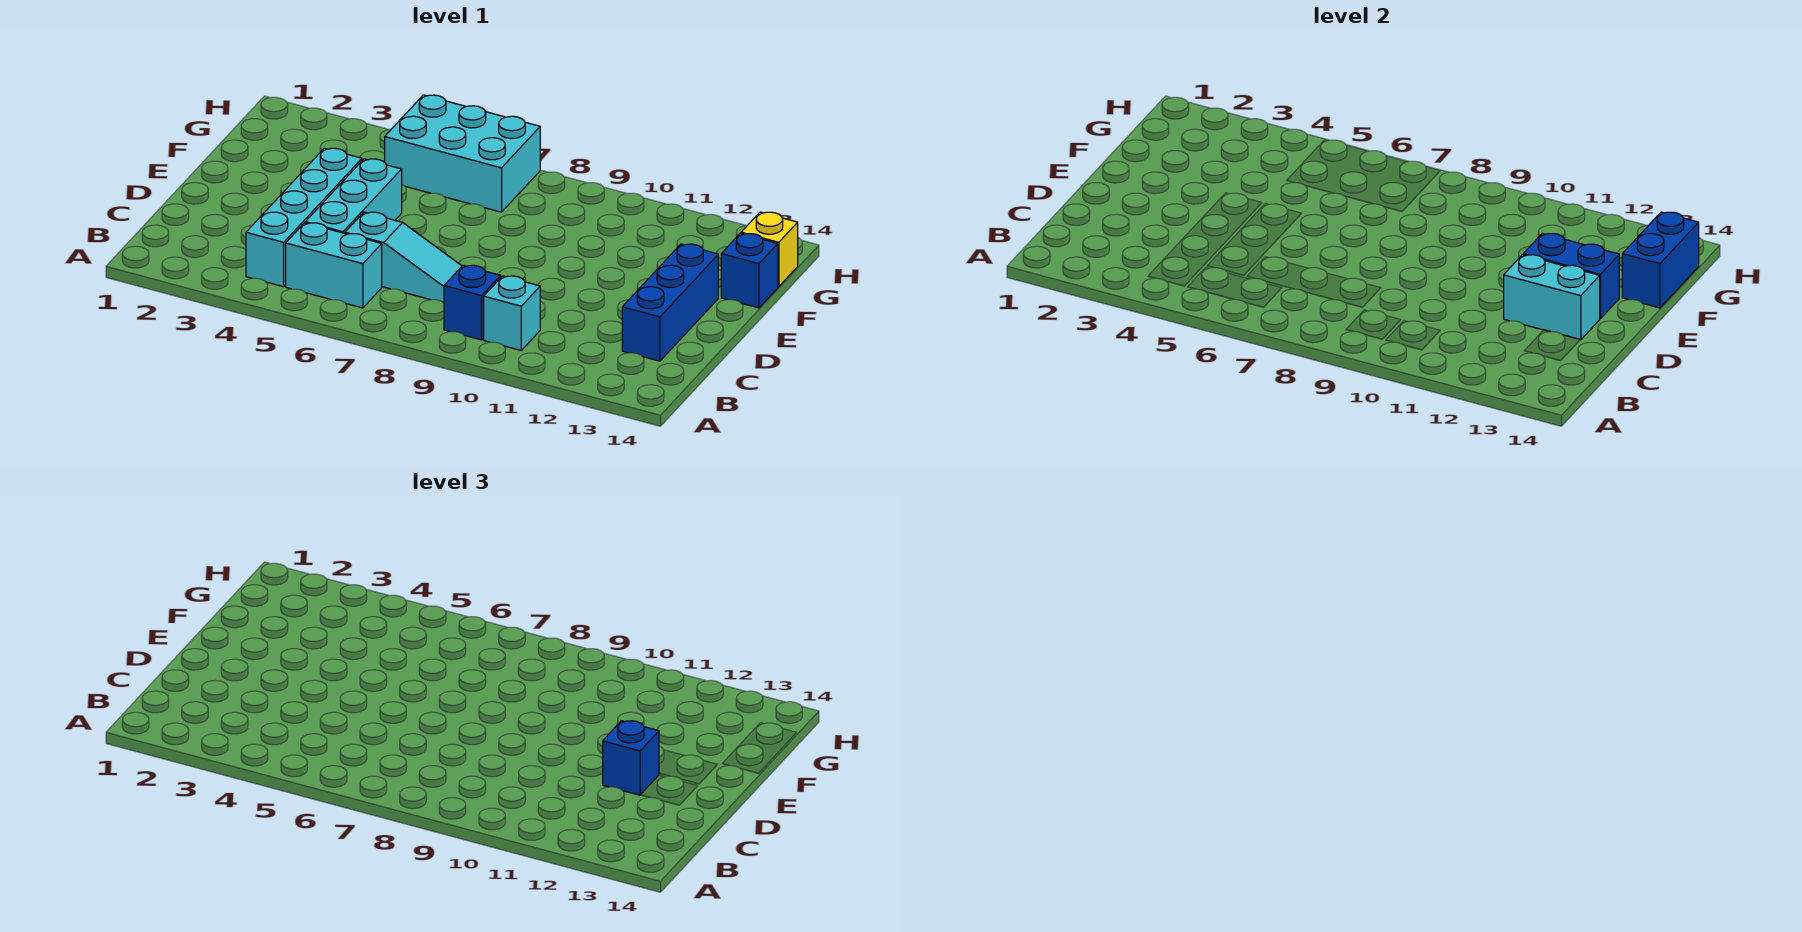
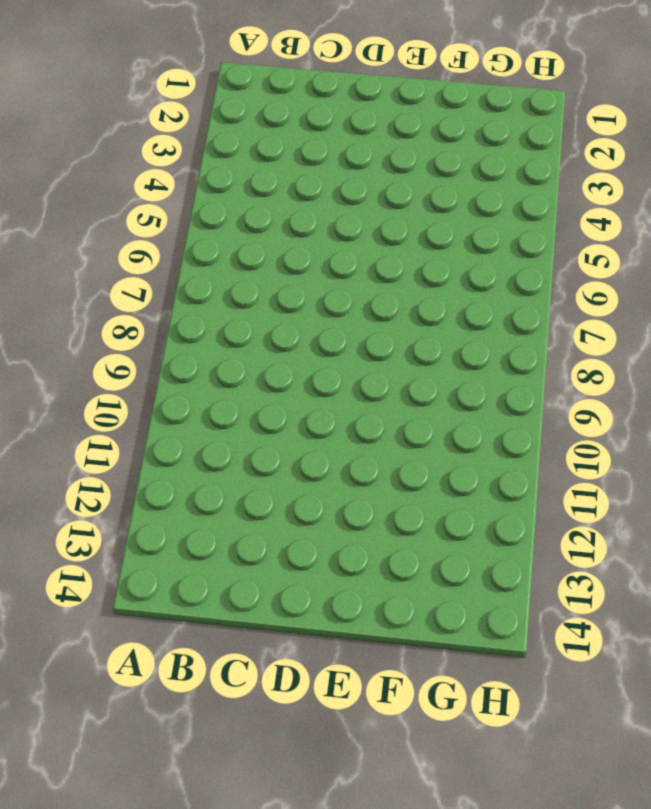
none -> cyan brick B4:E4 level 1
none -> cyan brick B5:B6 level 1
none -> blue brick B9 level 1

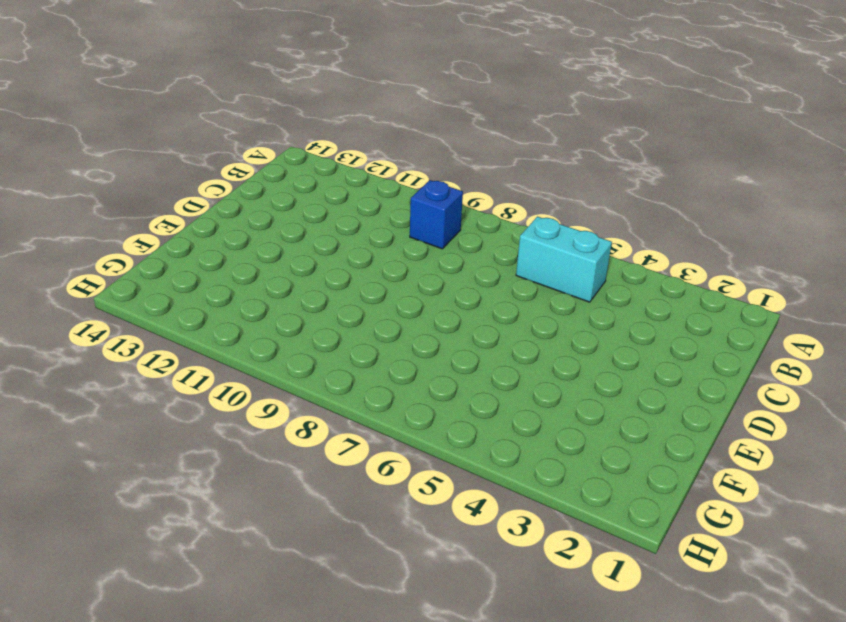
none -> cyan brick B4:E4 level 1
none -> cyan brick B10 level 1
none -> cyan brick C5:E5 level 1

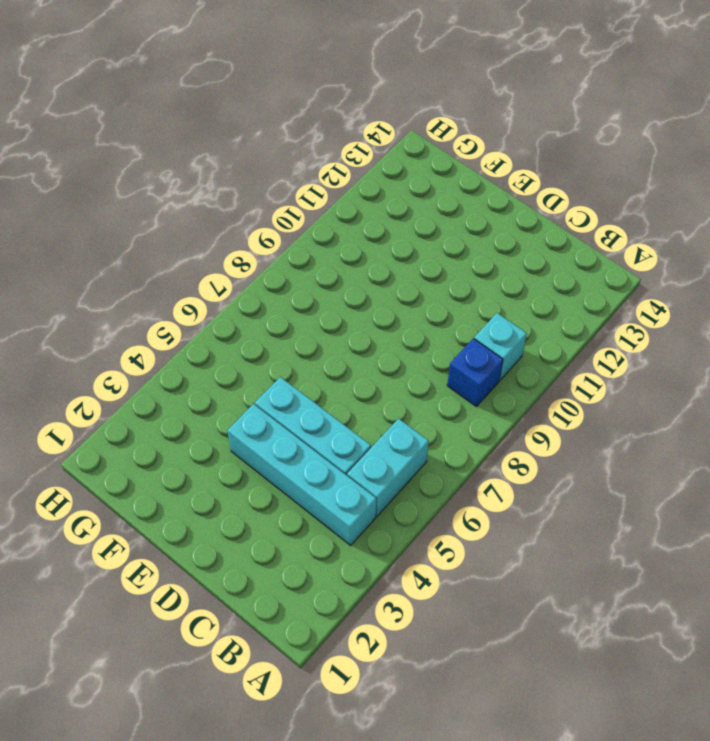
none -> cyan slope C6:C8 level 1 top 6
none -> blue brick C13:E13 level 1
none -> blue brick F14 level 1

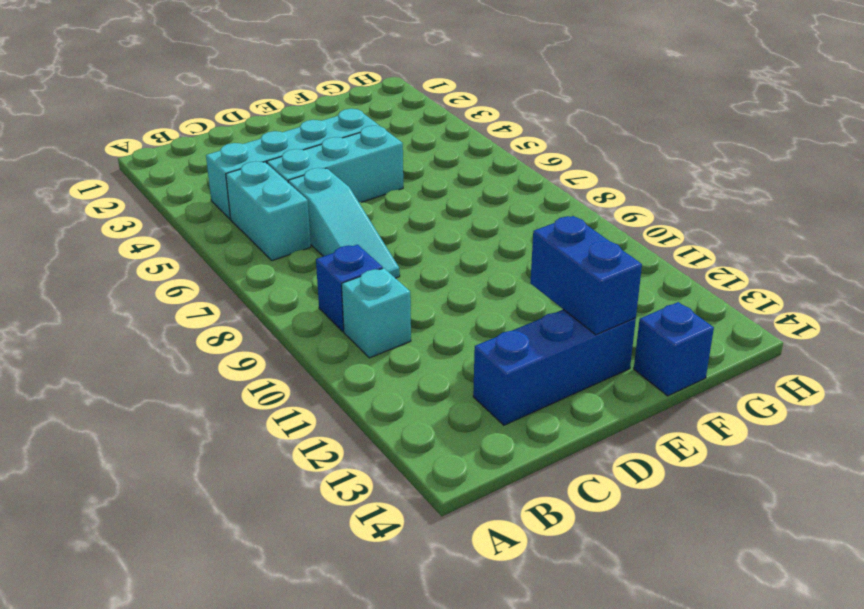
none -> cyan brick G5:H7 level 1
none -> yellow brick G14 level 1
none -> cyan brick D12:D13 level 2

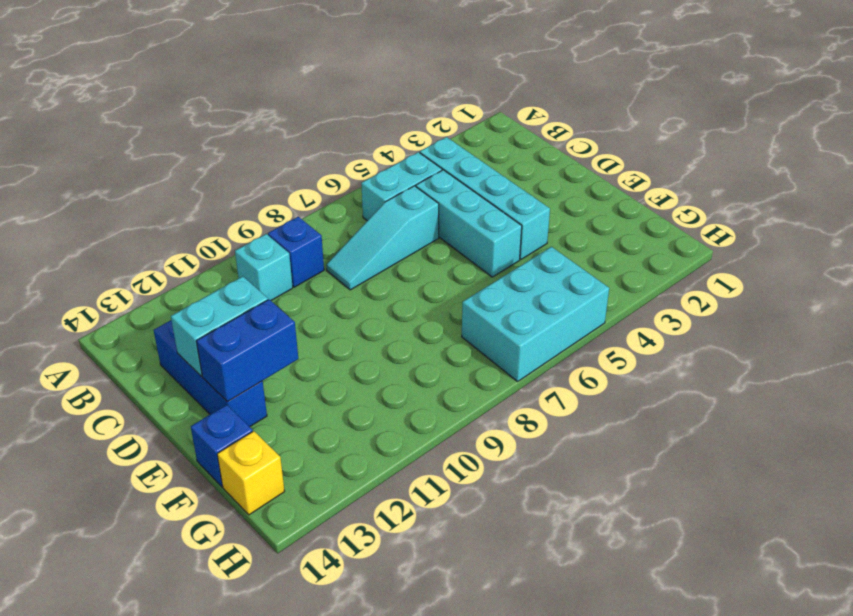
none -> blue brick F14:G14 level 2
none -> blue brick D12 level 3

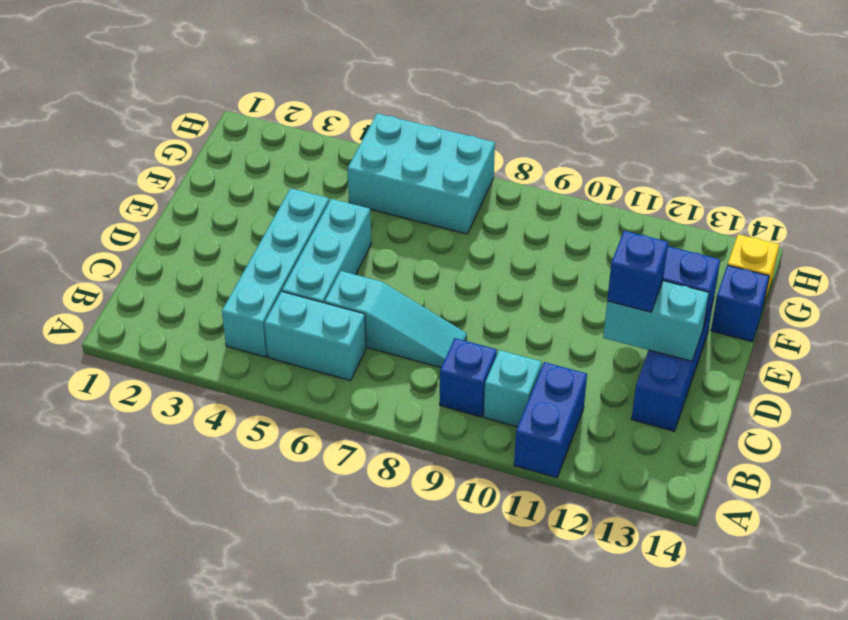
blue brick A11:B11 level 1 -> blue brick F14:G14 level 2

